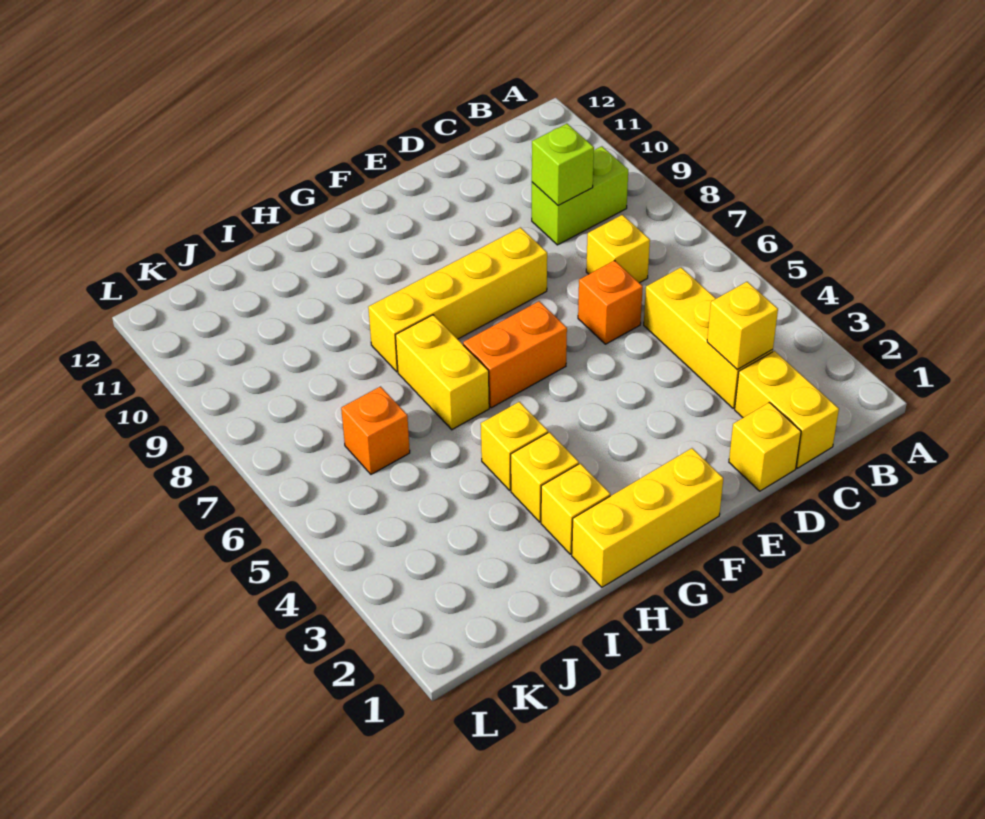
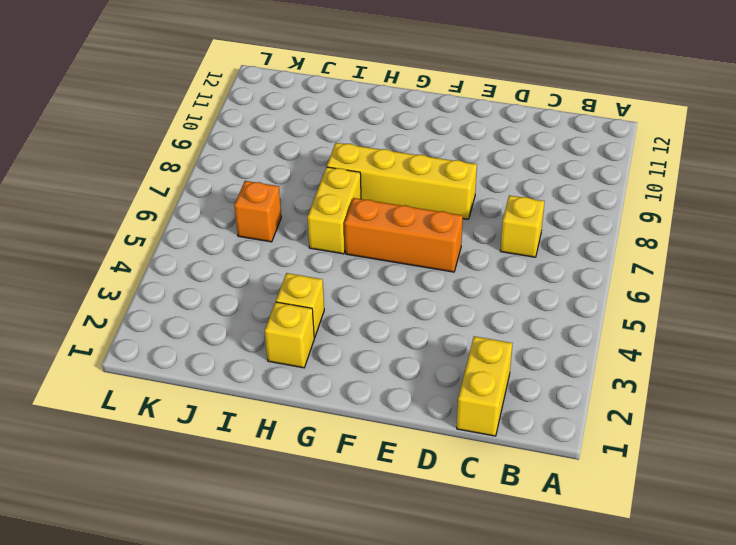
orange brick E6:G6 level 1 -> orange brick F6:G6 level 1
none -> lime brick B9:C9 level 1
none -> yellow brick C3:C5 level 1
none -> yellow brick D1 level 1

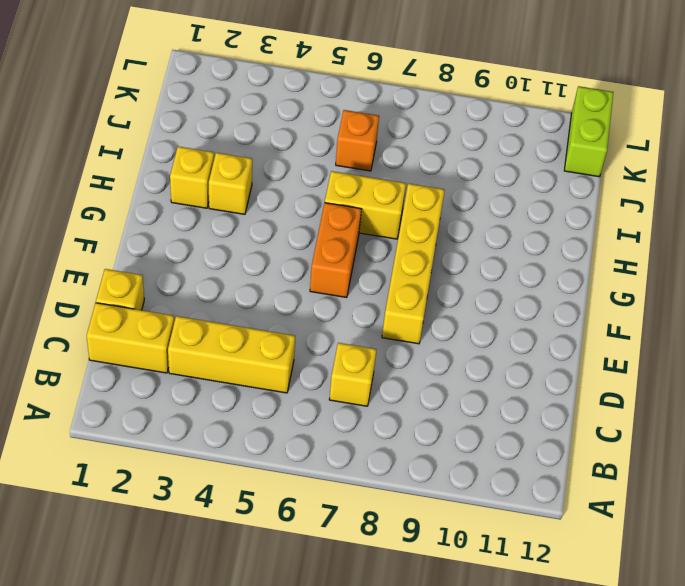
lime brick K12:L12 level 1 -> lime brick B9:C9 level 1
none -> orange brick D6 level 1
none -> yellow brick F1:H1 level 1
none -> yellow brick H4 level 1

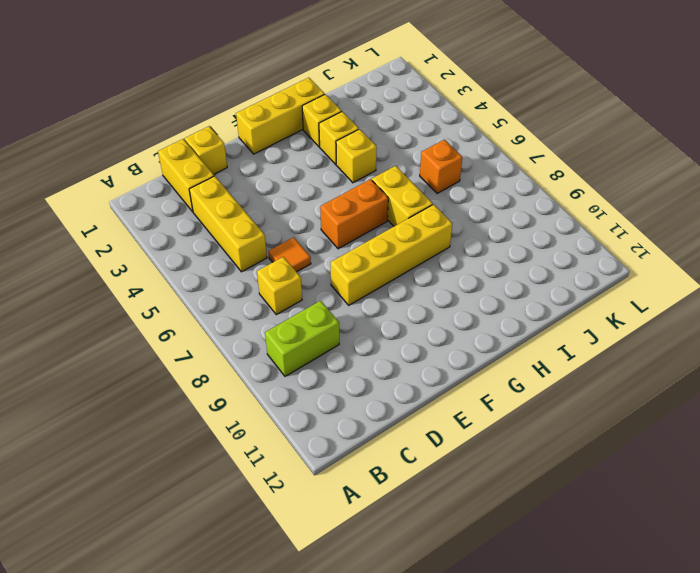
orange tile D6 level 1 -> orange brick D6 level 1
none -> yellow brick C3 level 2
none -> lime brick C9 level 2

